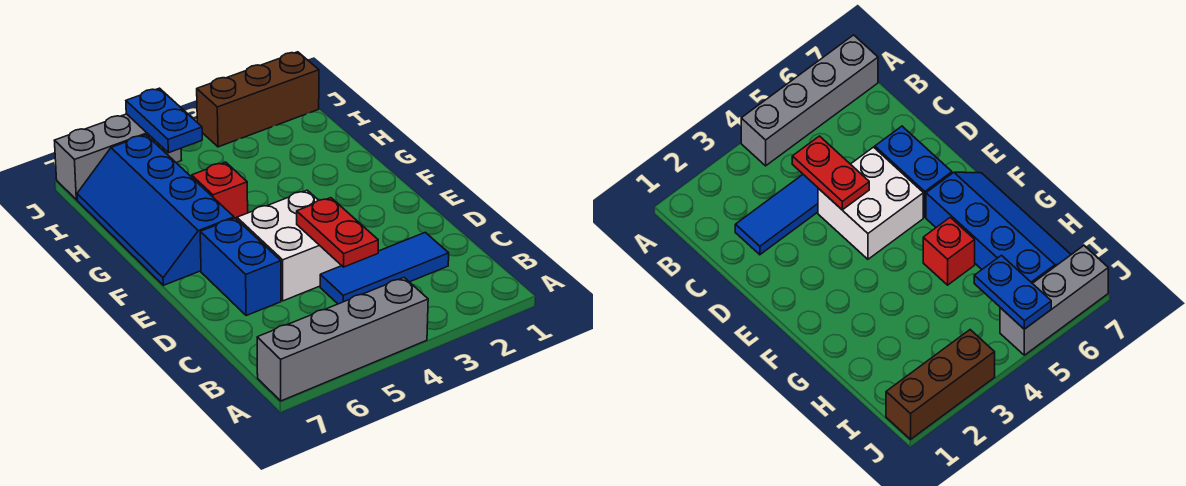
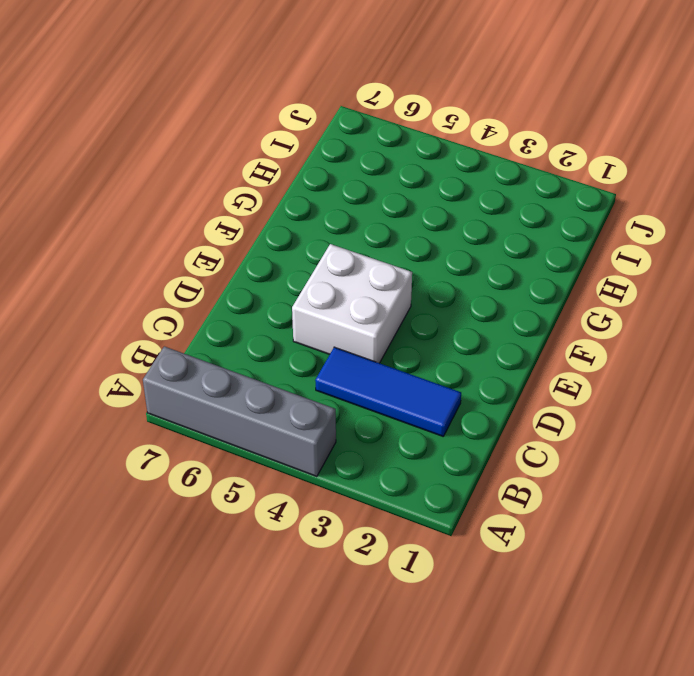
none -> blue brick D6:E6 level 1
none -> blue slope F6:I7 level 1 top 6

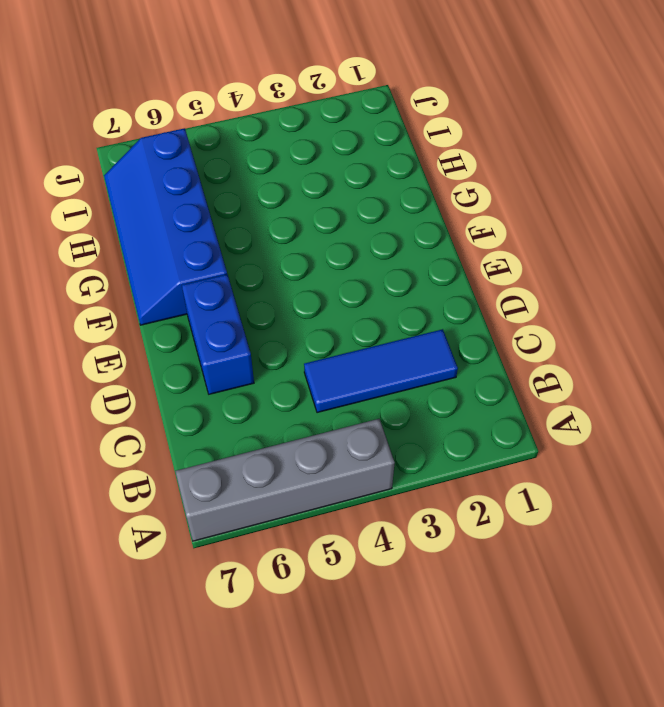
none -> white brick D4:E5 level 1
none -> red brick G5 level 1

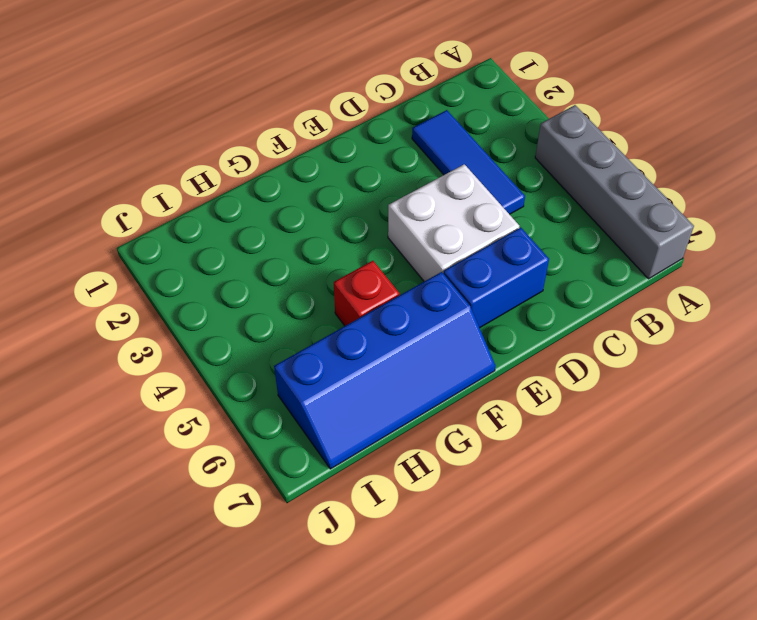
none -> brown brick J1:J3 level 1
none -> grey brick J5:J7 level 1

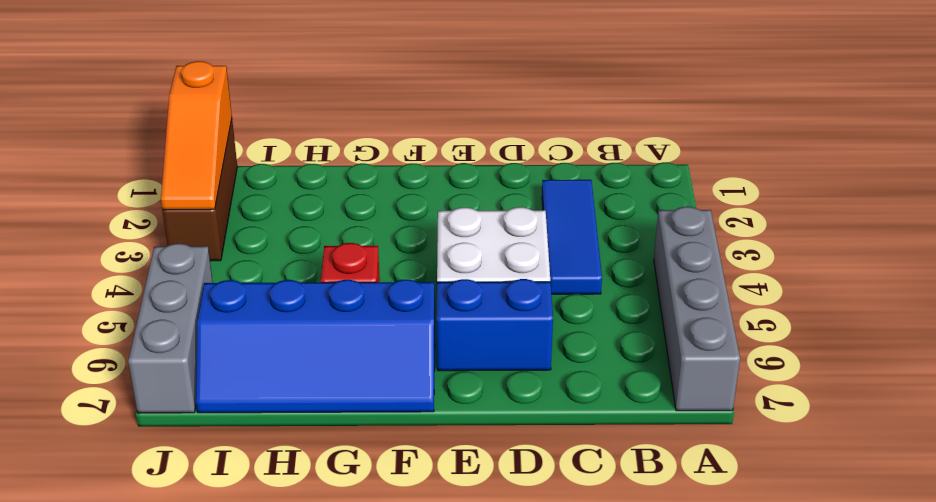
orange slope J1:J3 level 2 top 1 -> none
none -> red plate C4:D4 level 2
none -> blue plate I5:J5 level 2

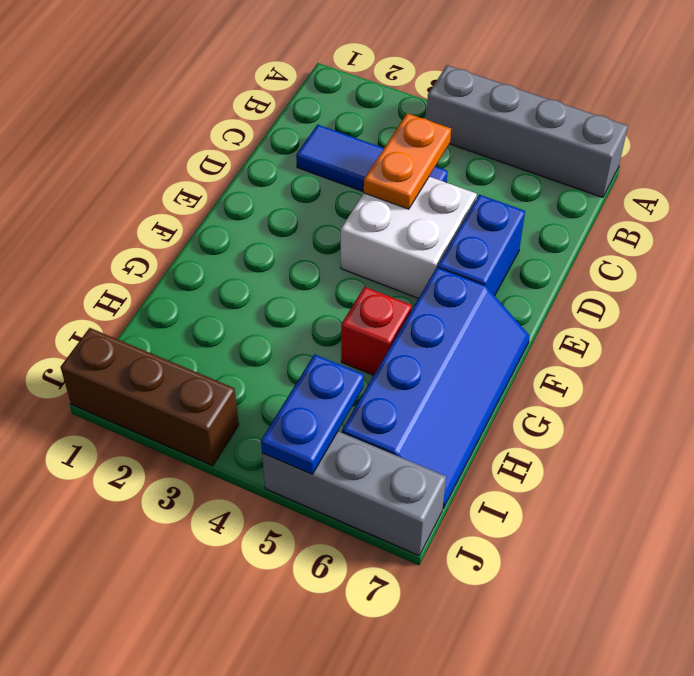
orange plate C4:D4 level 2 -> red plate C4:D4 level 2

